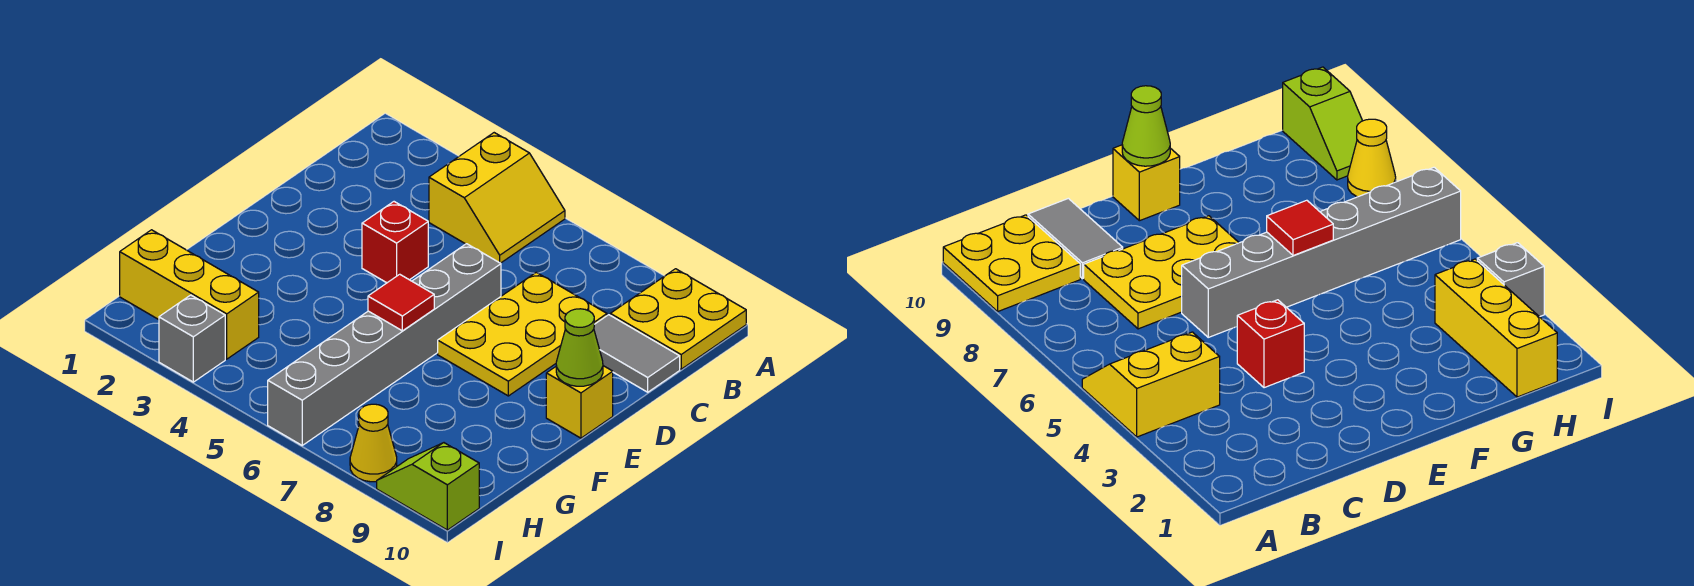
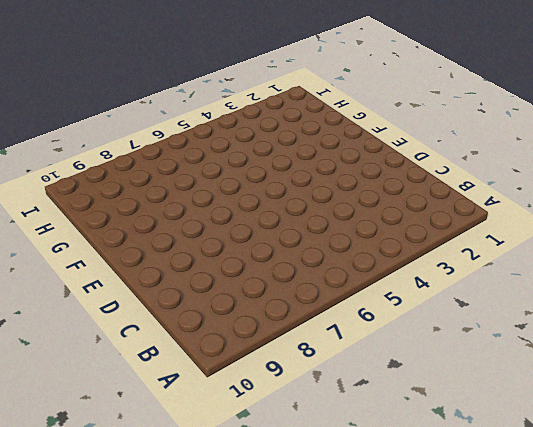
none -> yellow slope A4:B5 level 1 top 4
none -> yellow plate A9:B10 level 1
none -> yellow plate C7:E8 level 1

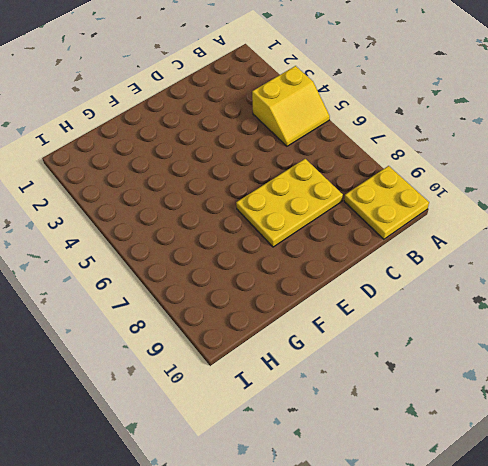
none -> grey tile C9:C10 level 1
none -> red brick D4 level 1
none -> grey brick D6:I6 level 1

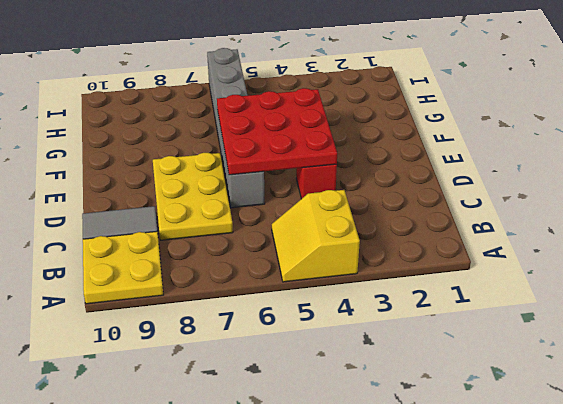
red plate D4:F6 level 2 -> red tile F6 level 2
none -> yellow brick E10 level 1
none -> yellow brick H1:H3 level 1
none -> grey brick I3 level 1

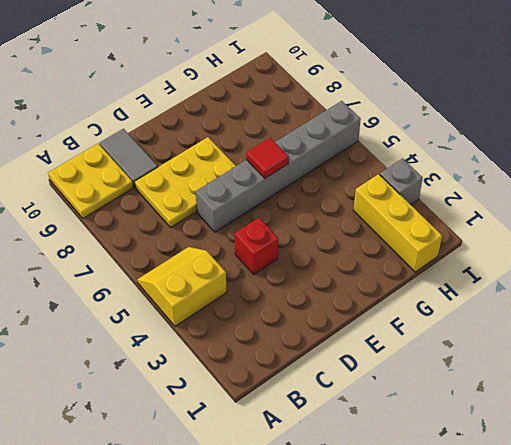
none -> yellow brick E10 level 1
none -> yellow cone I8 level 1
none -> lime slope I9:I10 level 1 top 10

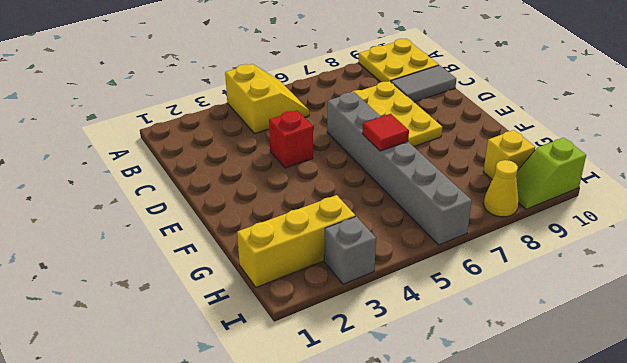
yellow brick H9 level 1 -> yellow brick E10 level 1
none -> lime cone E10 level 2

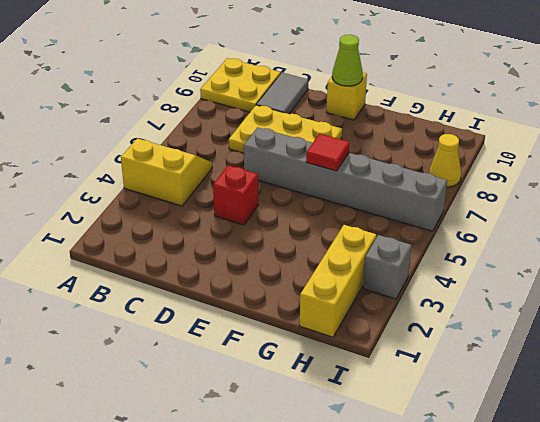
none -> lime slope I9:I10 level 1 top 10

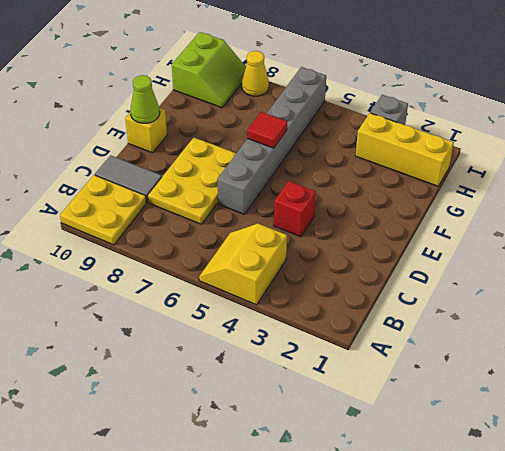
lime slope H9:I10 level 1 top 10 -> lime slope I9:I10 level 1 top 10

